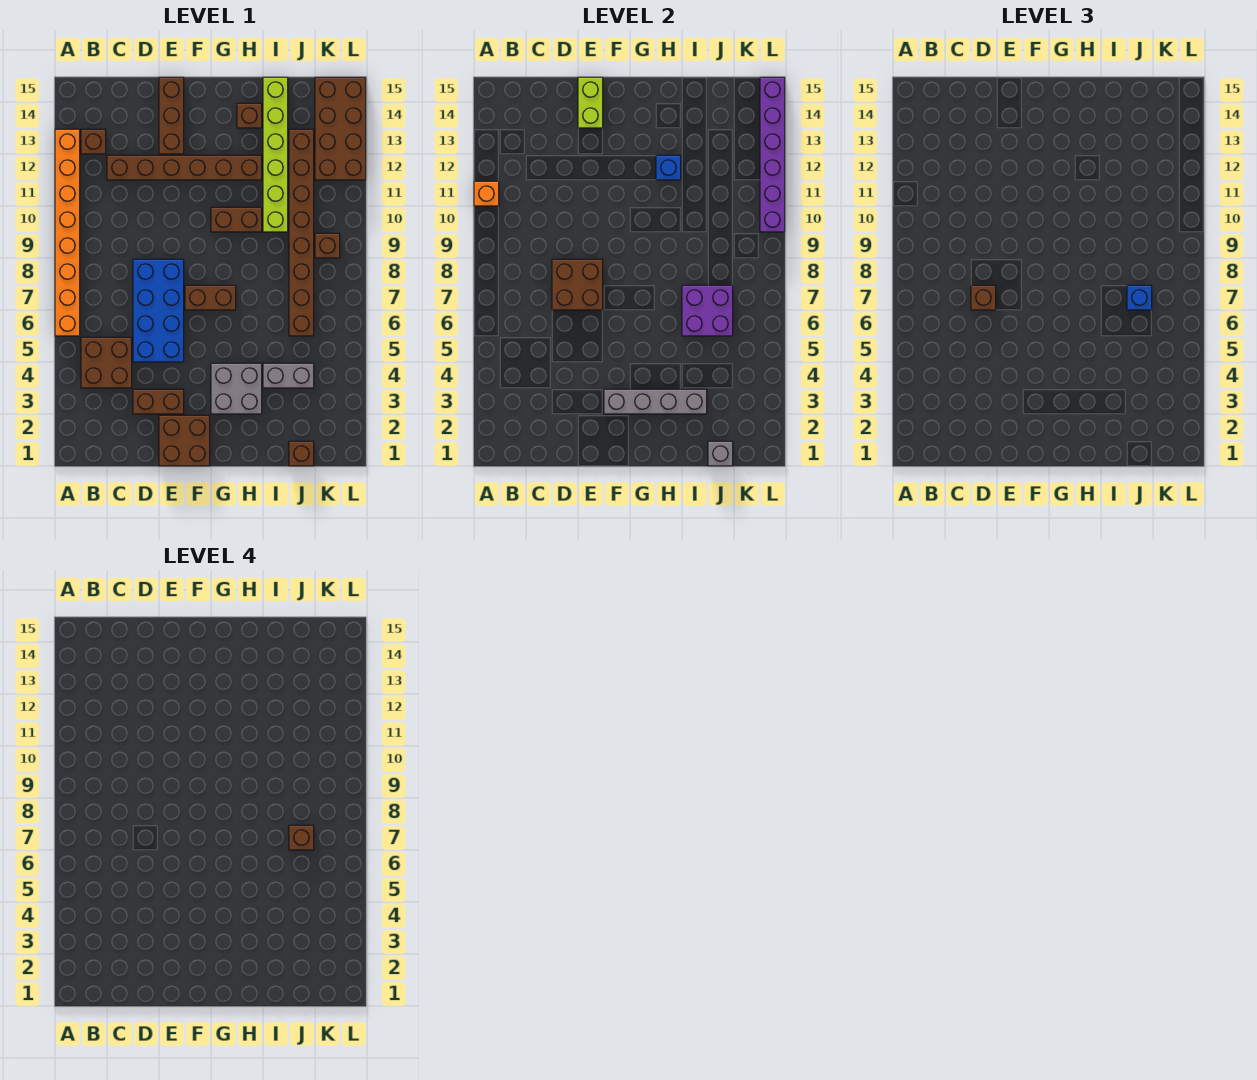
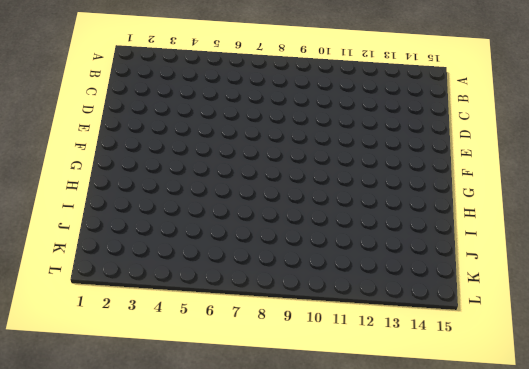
none -> orange brick A6:A13 level 1
none -> brown brick B4:C5 level 1
none -> brown brick B13 level 1

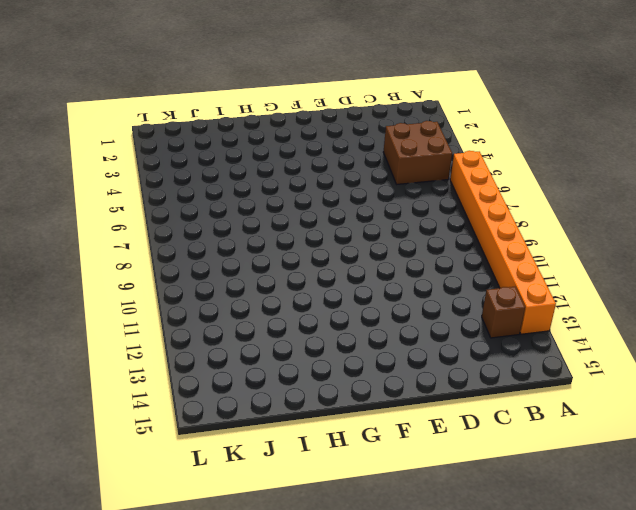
none -> brown brick C12:H12 level 1
none -> brown brick D3:E3 level 1
none -> blue brick D5:E8 level 1

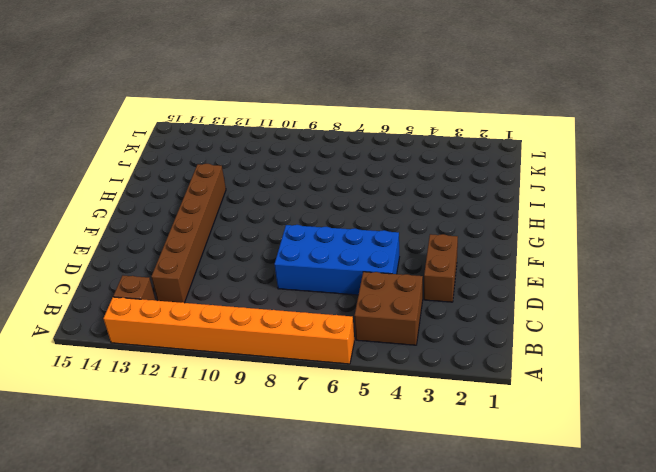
none -> brown brick E1:F2 level 1
none -> brown brick E13:E15 level 1
none -> brown brick F7:G7 level 1

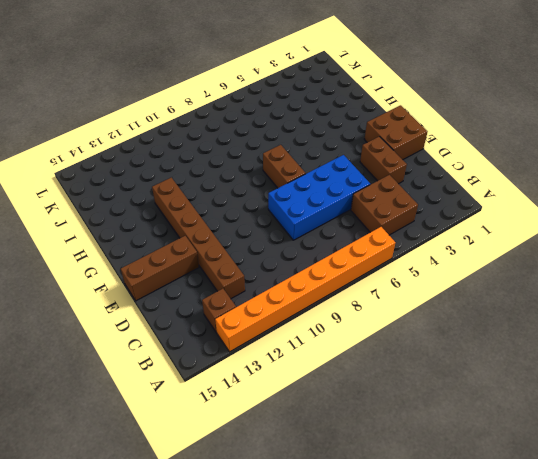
none -> grey brick G3:H4 level 1
none -> brown brick G10:H10 level 1
none -> brown brick H14 level 1

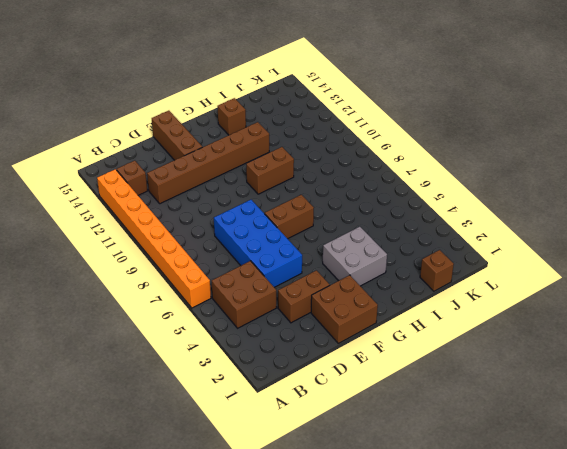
none -> grey brick I4:J4 level 1
none -> lime brick I10:I15 level 1
none -> brown brick J6:J13 level 1

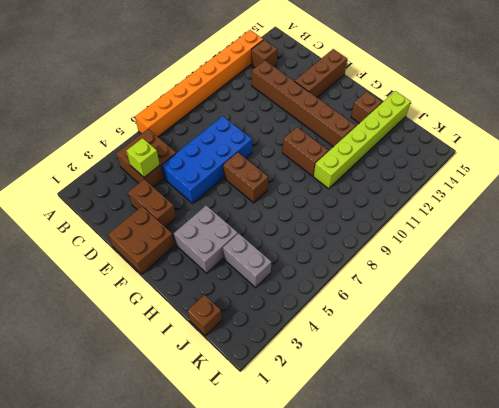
lime brick C4 level 2 -> none
none -> brown brick J6:J13 level 1
none -> brown brick K9 level 1
none -> brown brick K12:L15 level 1

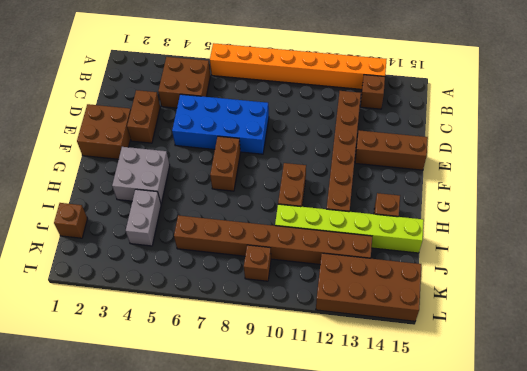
none -> orange brick A11 level 2
none -> brown brick D7:E8 level 2
none -> lime brick E14:E15 level 2

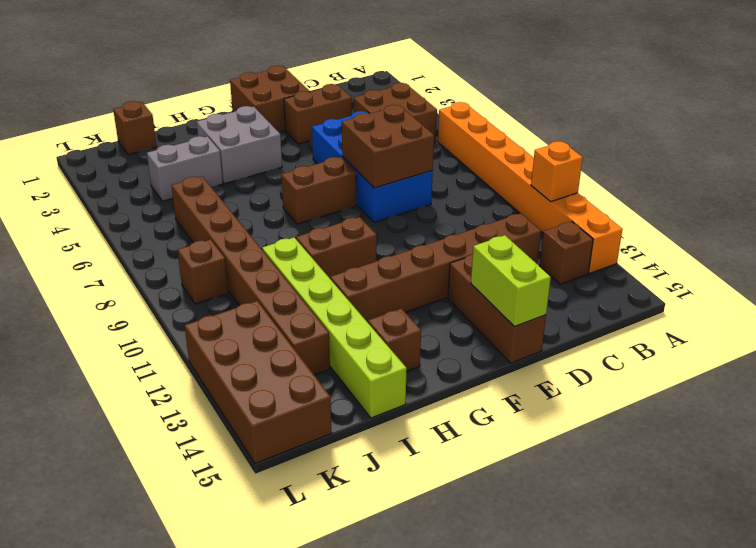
none -> grey brick F3:I3 level 2
none -> blue brick H12 level 2
none -> purple brick I6:J7 level 2

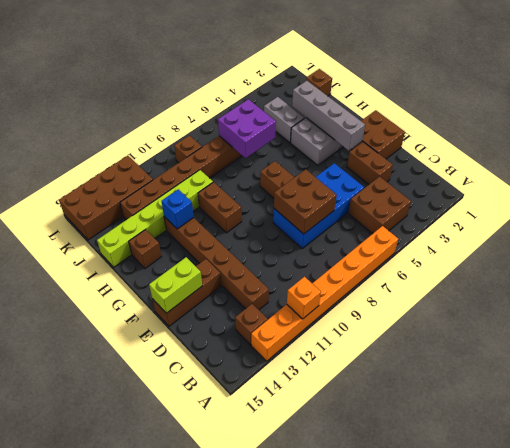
none -> grey brick J1 level 2
none -> purple brick L10:L15 level 2
none -> brown brick D7 level 3

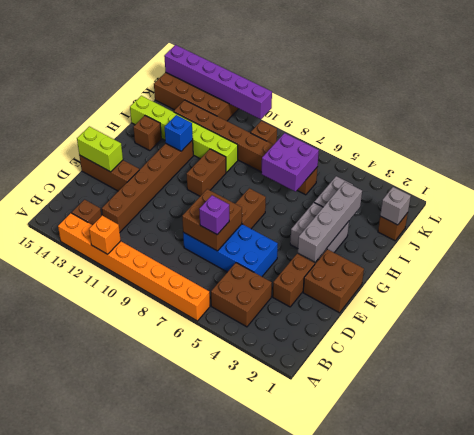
purple brick D7 level 3 -> brown brick D7 level 3
none -> blue brick J7 level 3
none -> brown brick J7 level 4

